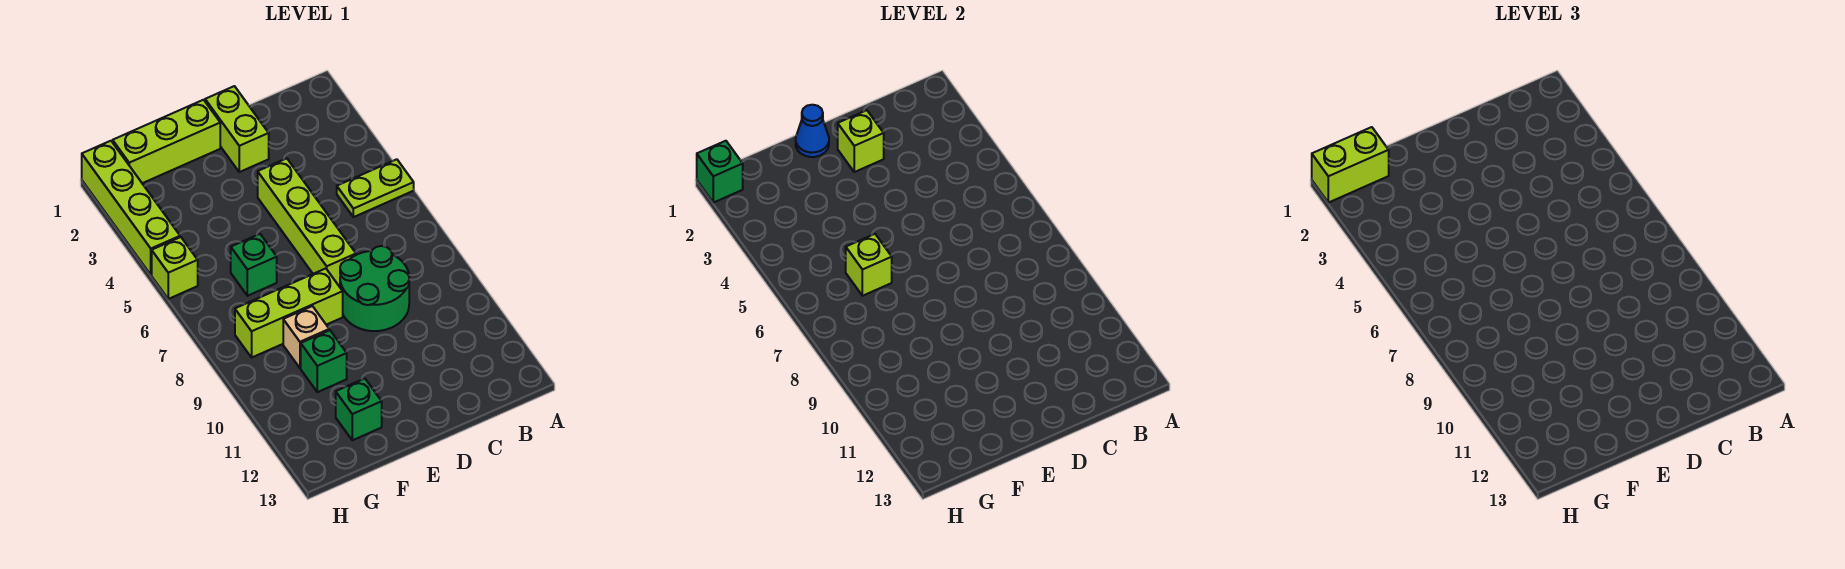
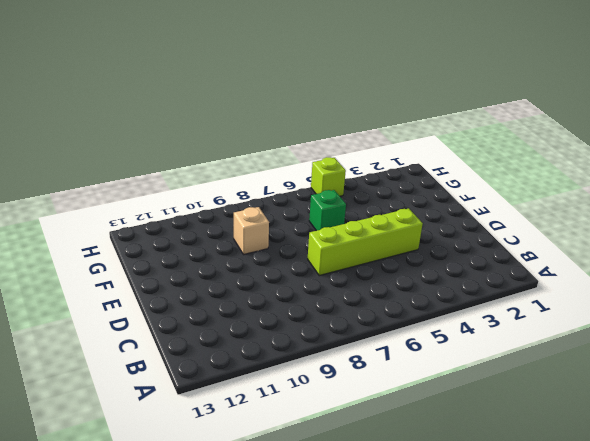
none -> lime plate A5:B5 level 1
none -> green round brick C8:D9 level 1
none -> lime brick D1:D2 level 1

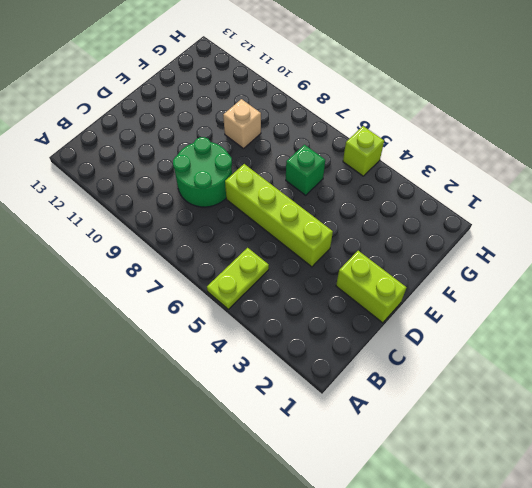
none -> lime brick E1:G1 level 1
none -> lime brick E8:G8 level 1
none -> green brick F10 level 1

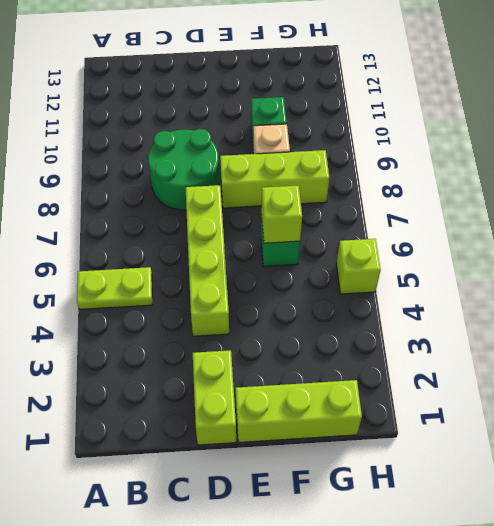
none -> green brick F12 level 1
none -> lime brick H1:H4 level 1
none -> lime brick D2 level 2

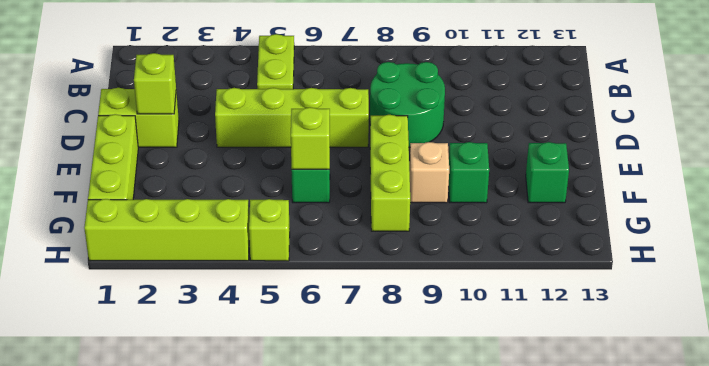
none -> blue cone E1 level 2
none -> green brick H1 level 2
none -> lime brick G1:H1 level 3

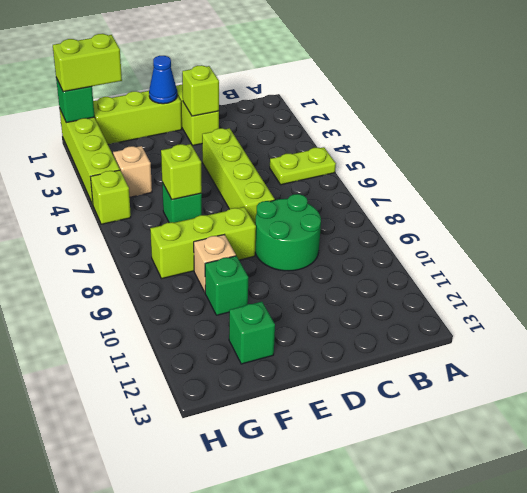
tan brick G4 level 1 -> none

